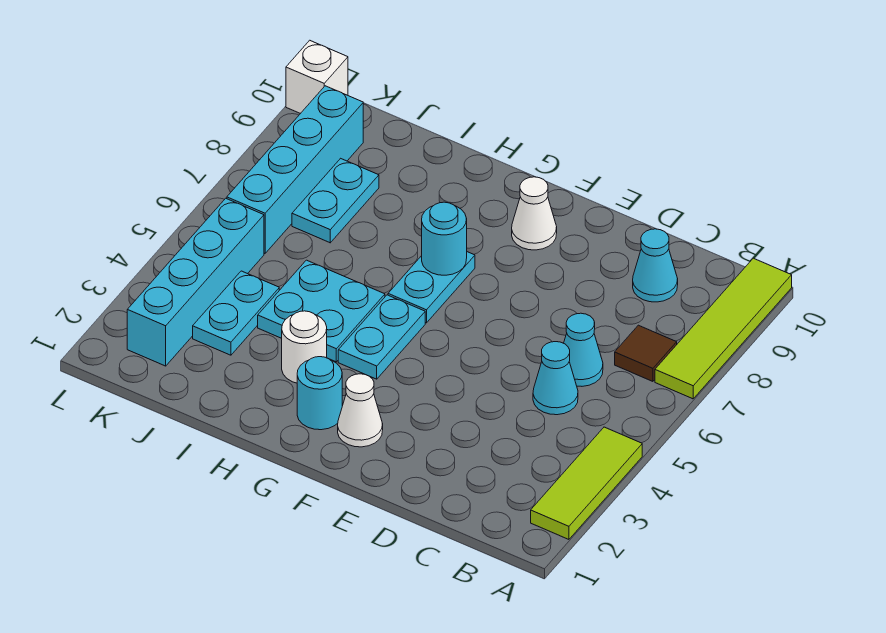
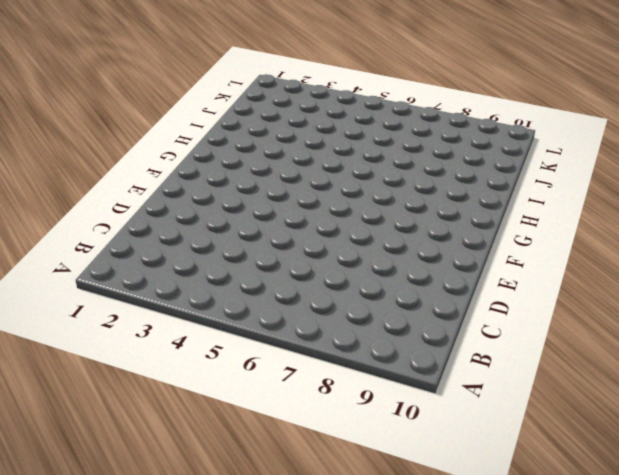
none -> lime tile A2:A4 level 1
none -> lime tile A7:A10 level 1
none -> brown tile B7 level 1

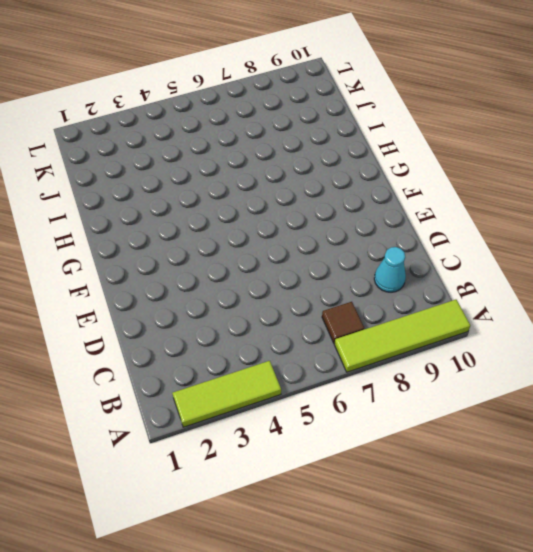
none -> cyan cone C5 level 1
none -> cyan cone C6 level 1
none -> white cone F2 level 1

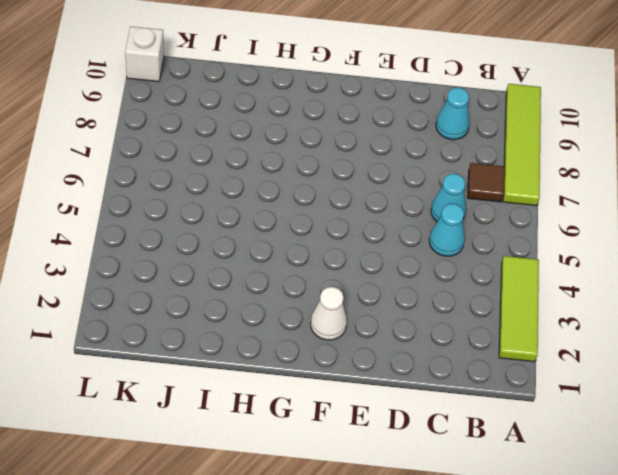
none -> white cone F9 level 1
none -> cyan round brick G2 level 1
none -> cyan plate G4:G5 level 1

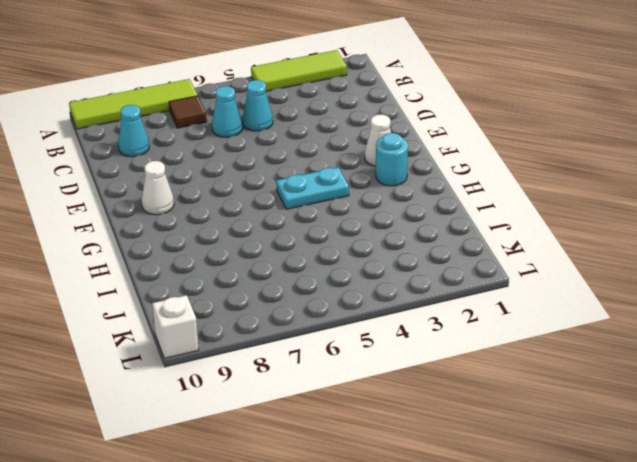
none -> cyan plate G6:G7 level 1
none -> white round brick H3 level 1
none -> cyan plate H4:I5 level 1

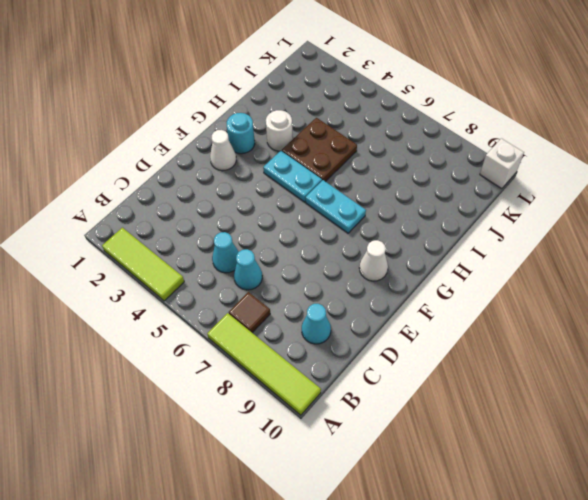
brown plate H4:I5 level 1 -> cyan plate H4:I5 level 1
none -> cyan plate J3:J4 level 1
none -> cyan plate J7:J8 level 1
none -> cyan brick K2:K5 level 1

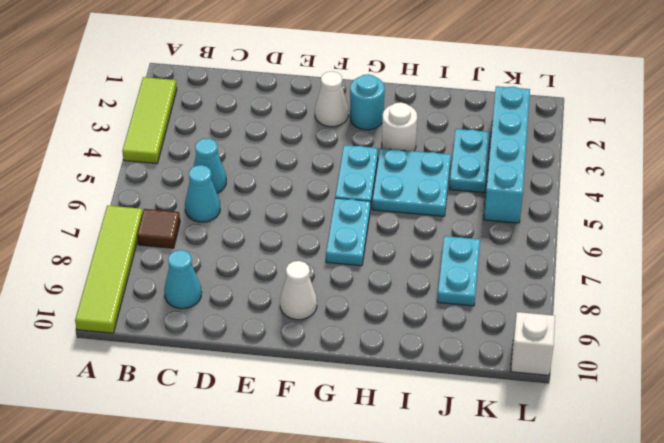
none -> cyan brick K6:K9 level 1
none -> cyan round brick G7 level 2

